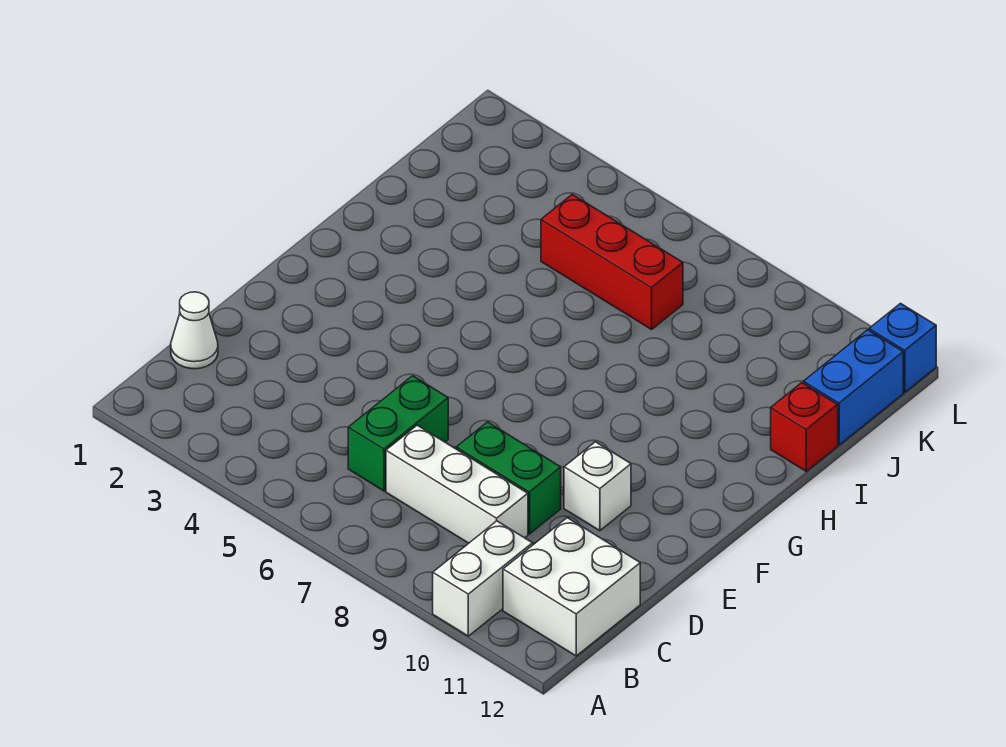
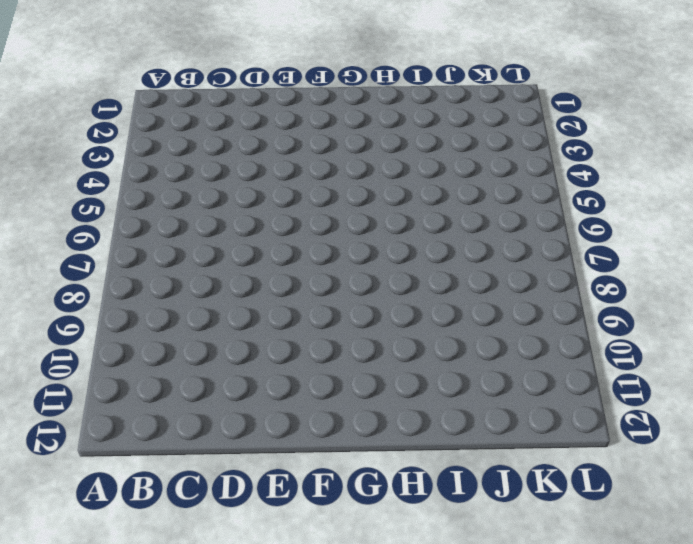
none -> white brick A10:B10 level 1
none -> white brick B11:C12 level 1

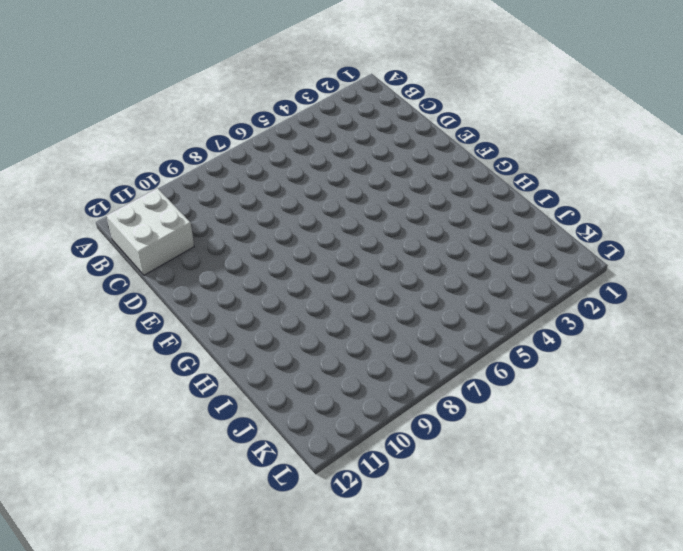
none -> white brick A10:B10 level 1
none -> white cone C1 level 1

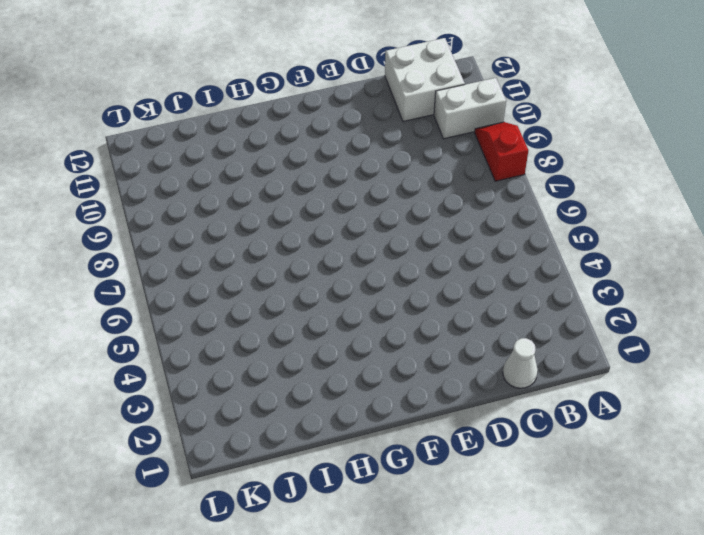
red slope A8:A9 level 1 top 8 -> none
none -> green brick C6:D6 level 1
none -> white brick C7:C9 level 1

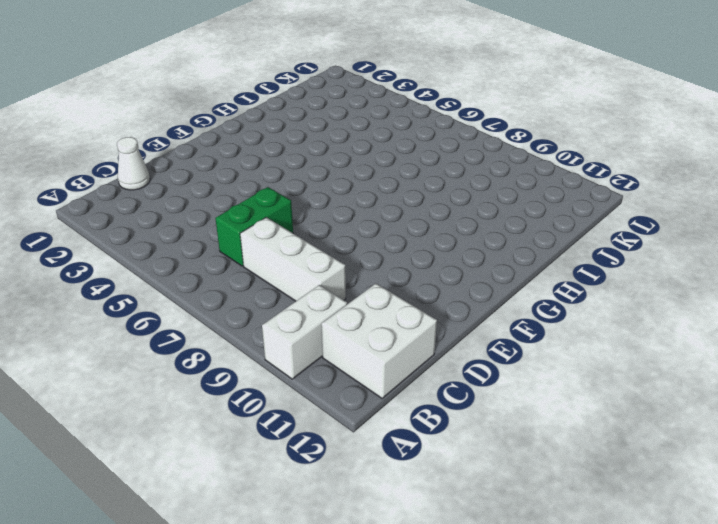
none -> green brick D8:D9 level 1
none -> white brick E10 level 1

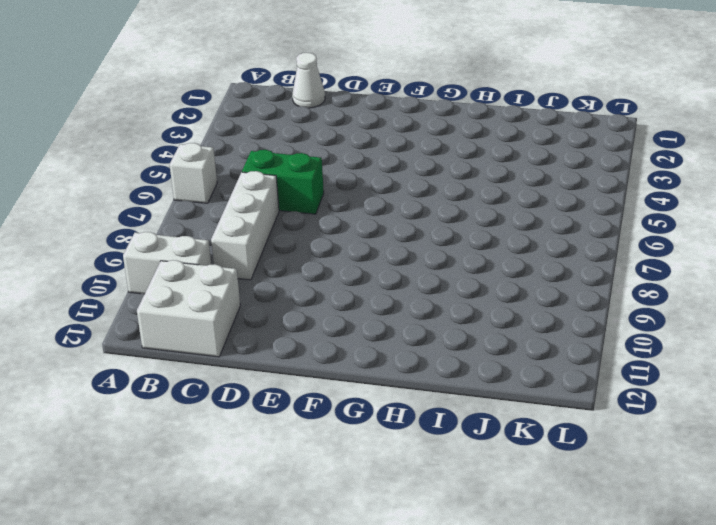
white brick A6 level 1 -> white brick E10 level 1
none -> green brick D8:D9 level 1
none -> red brick I12 level 1

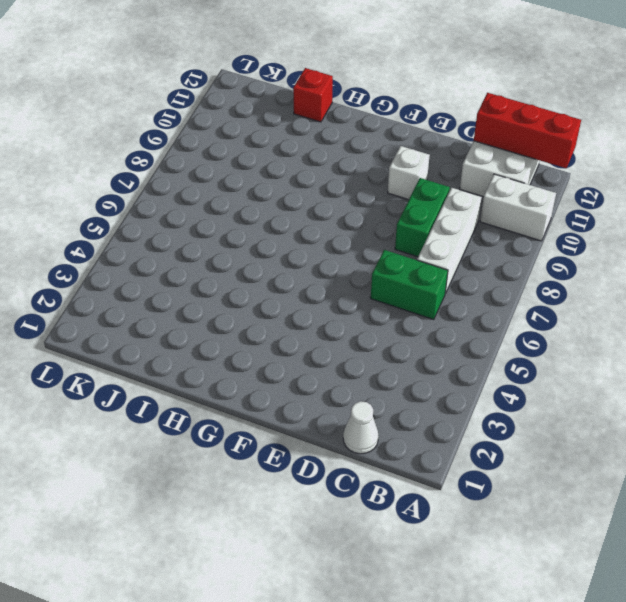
red brick A12:C12 level 2 -> red brick J5:J7 level 1
none -> blue brick J12:K12 level 1
none -> blue brick L12 level 1

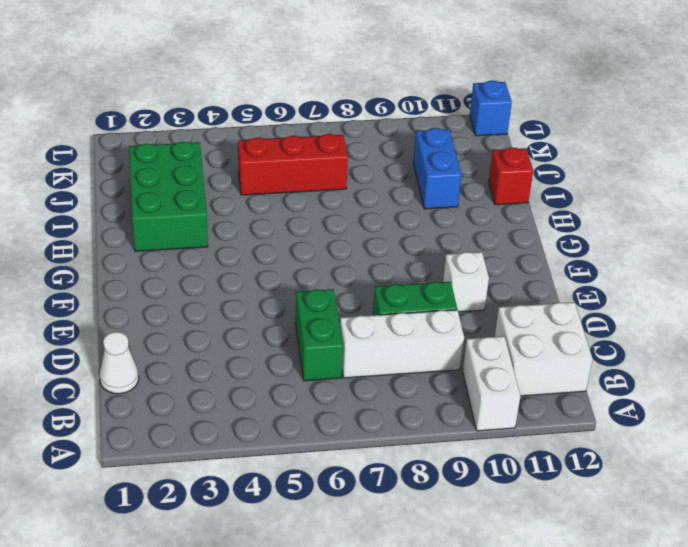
green brick H2:J3 level 1 -> none
blue brick I10:J10 level 1 -> blue brick J12:K12 level 1

